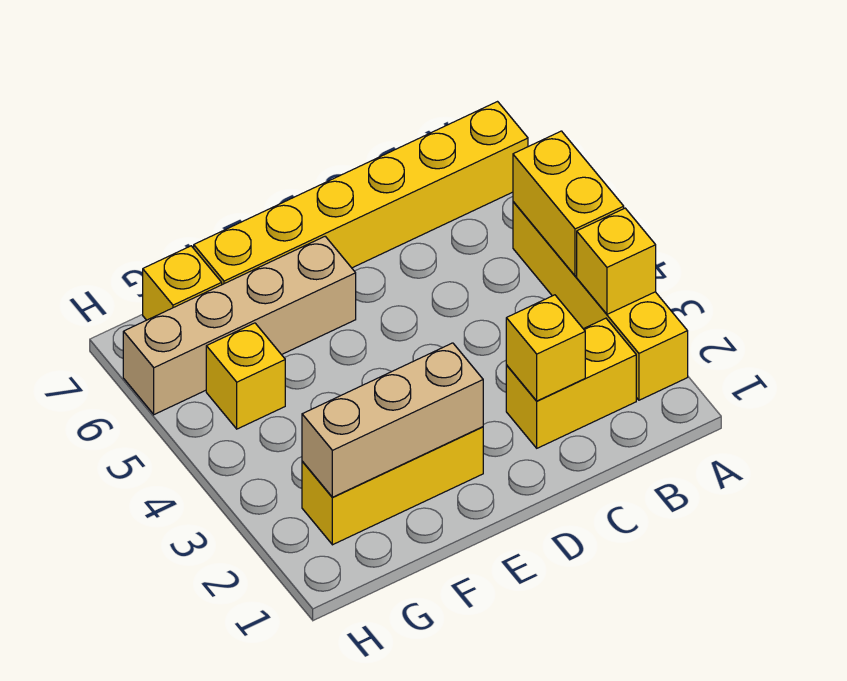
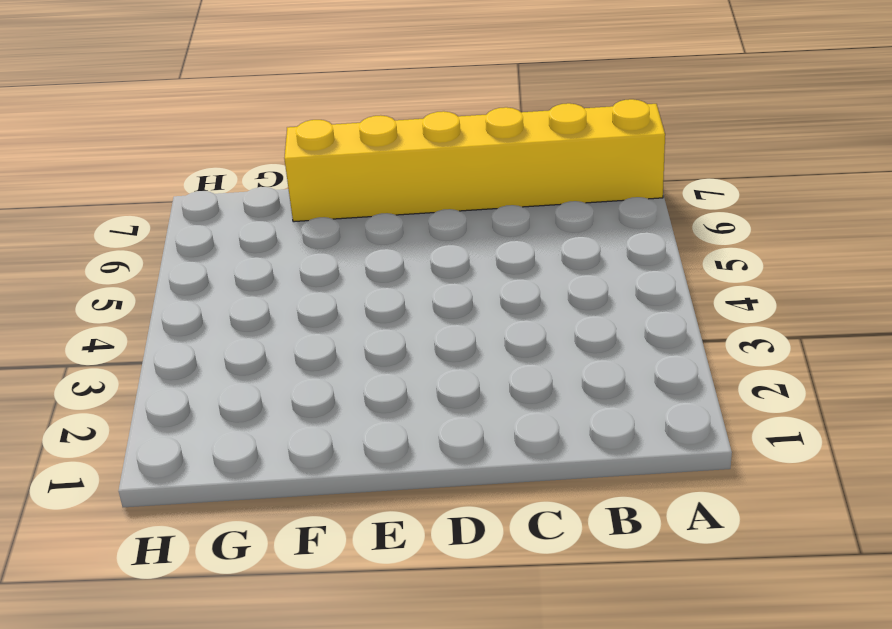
none -> yellow brick A2:A5 level 1
none -> yellow brick B2:C2 level 1

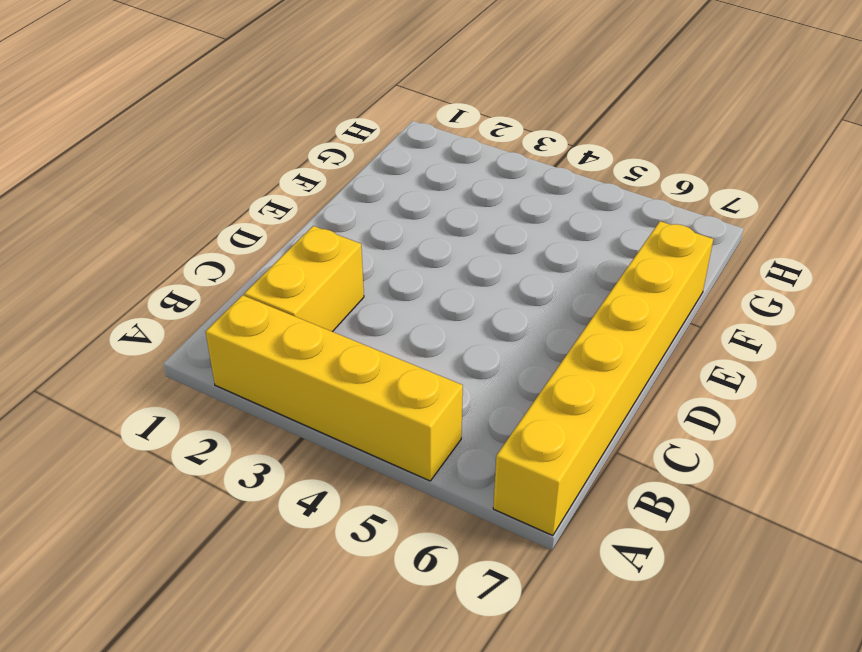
none -> yellow brick E2:G2 level 1
none -> tan brick E6:H6 level 1

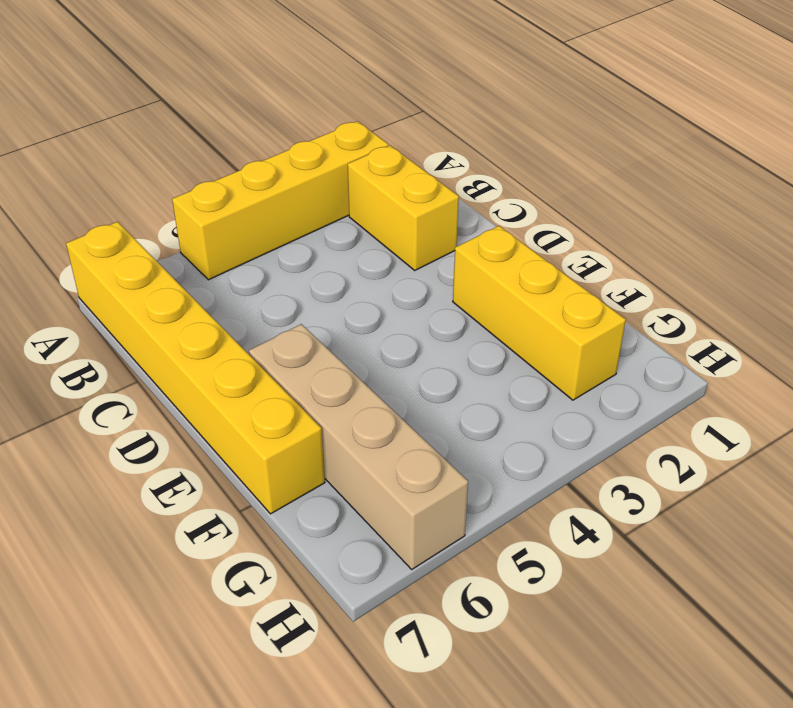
none -> yellow brick G5 level 1
none -> yellow brick G7 level 1

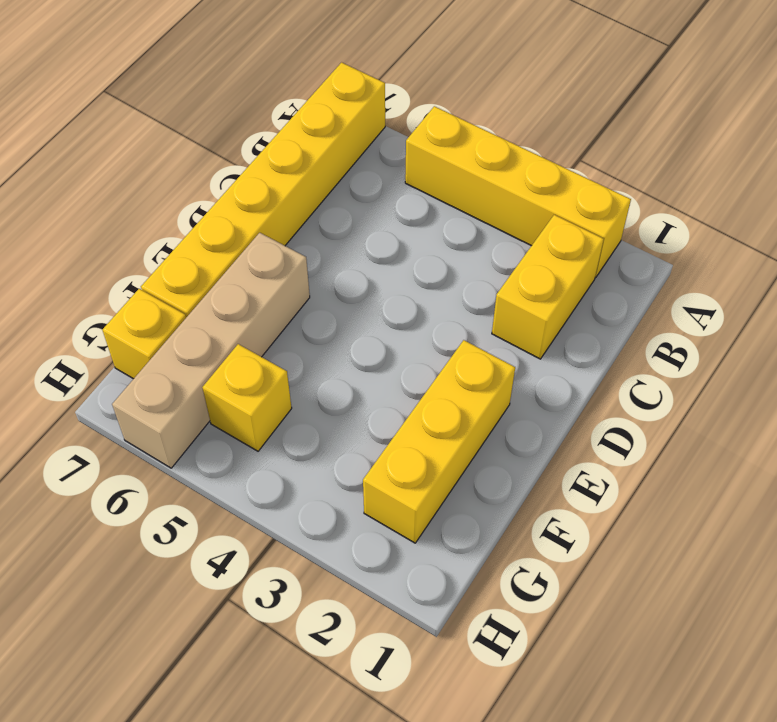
none -> yellow brick A3 level 2
none -> yellow brick A4:A5 level 2

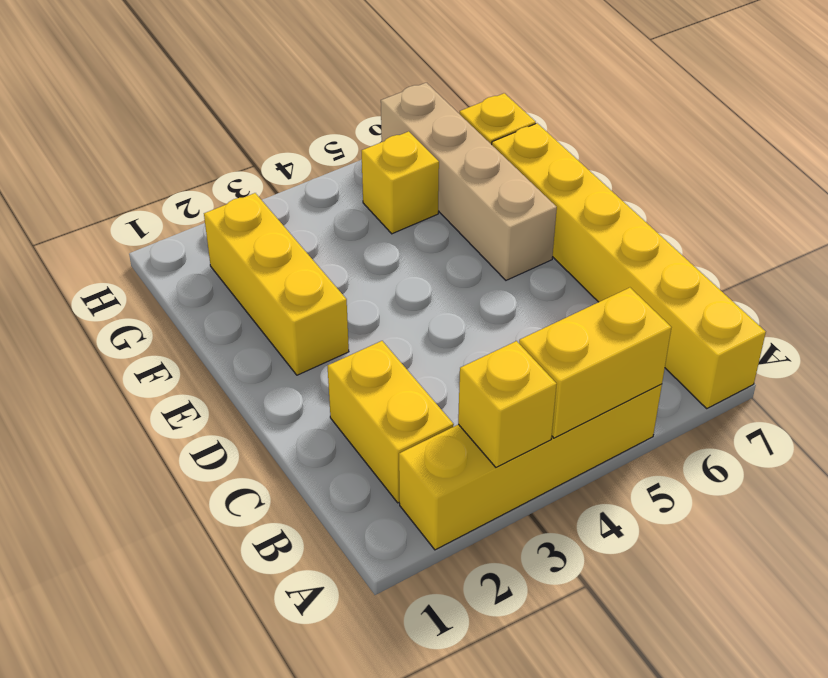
none -> yellow brick C2 level 2
none -> tan brick E2:G2 level 2

